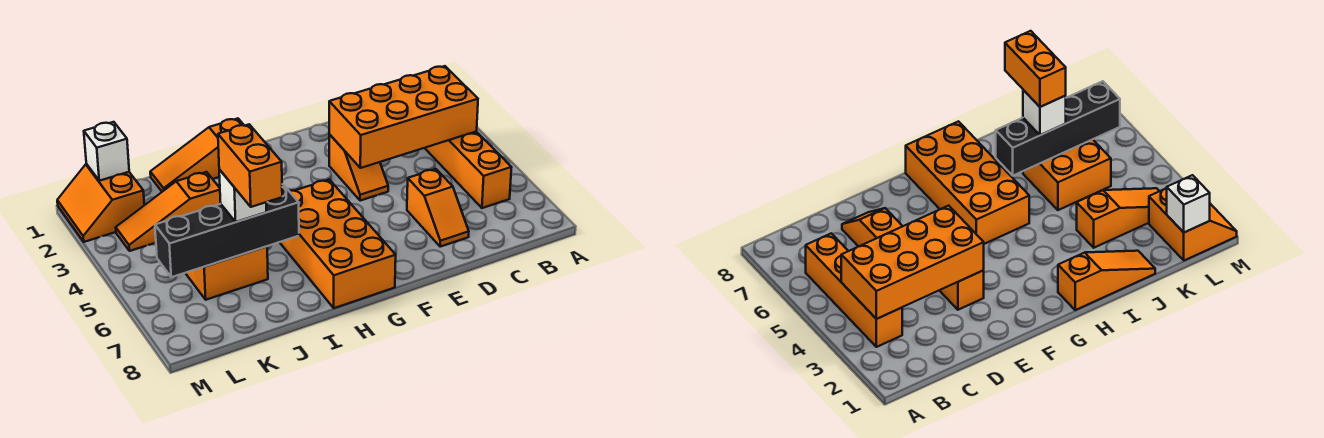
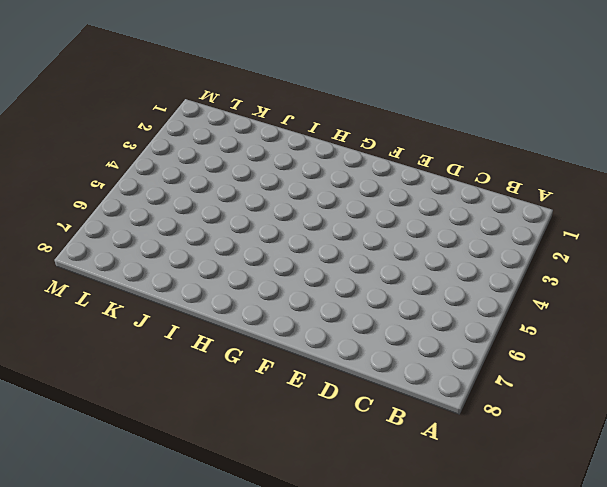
none -> orange brick B3:B6 level 1
none -> orange slope D6:D7 level 1 top 6
none -> orange slope E3:E4 level 1 top 3

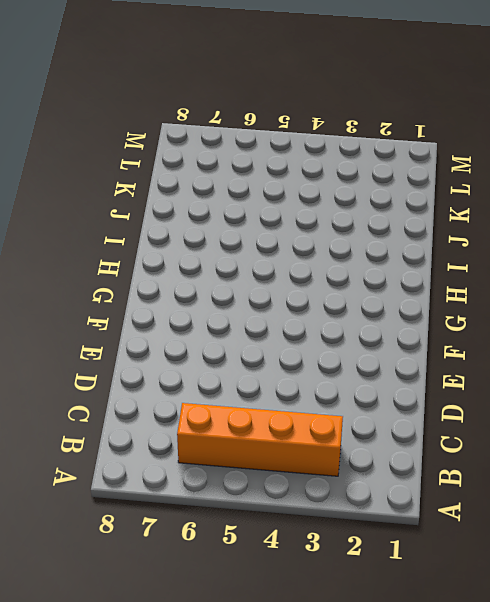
none -> orange slope D6:D7 level 1 top 6
none -> orange slope E3:E4 level 1 top 3
none -> orange brick G5:H8 level 1

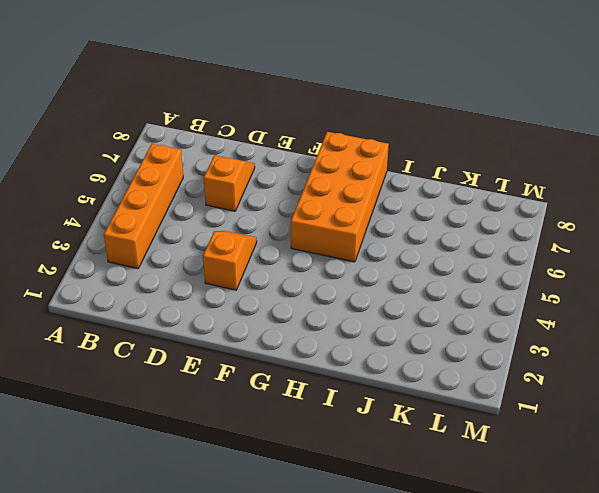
none -> orange slope H1:J1 level 1 top H
none -> orange slope J3:L3 level 1 top J
none -> orange brick J5:K6 level 1

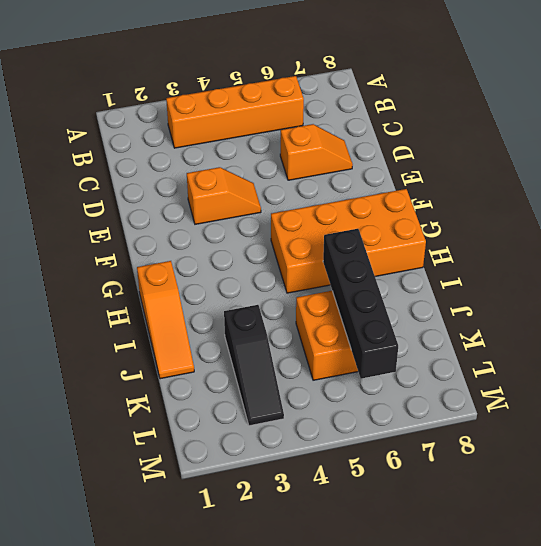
black slope J3:L3 level 1 top J -> orange slope J3:L3 level 1 top J
none -> orange slope L1:M2 level 1 top L
none -> orange brick B3:E4 level 2
none -> white brick L1 level 2

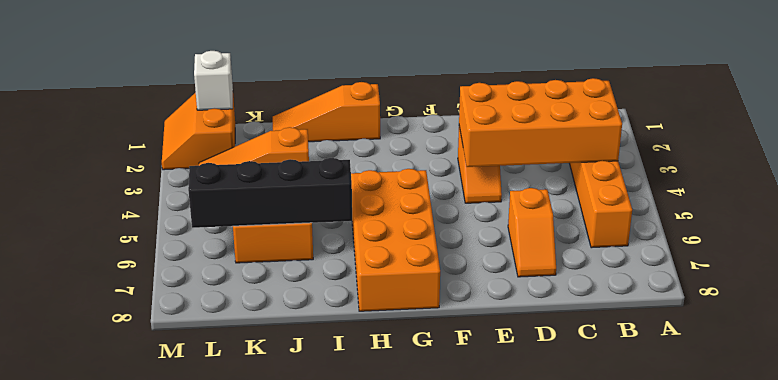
none -> white brick J6 level 3
none -> orange brick J6:J7 level 4

